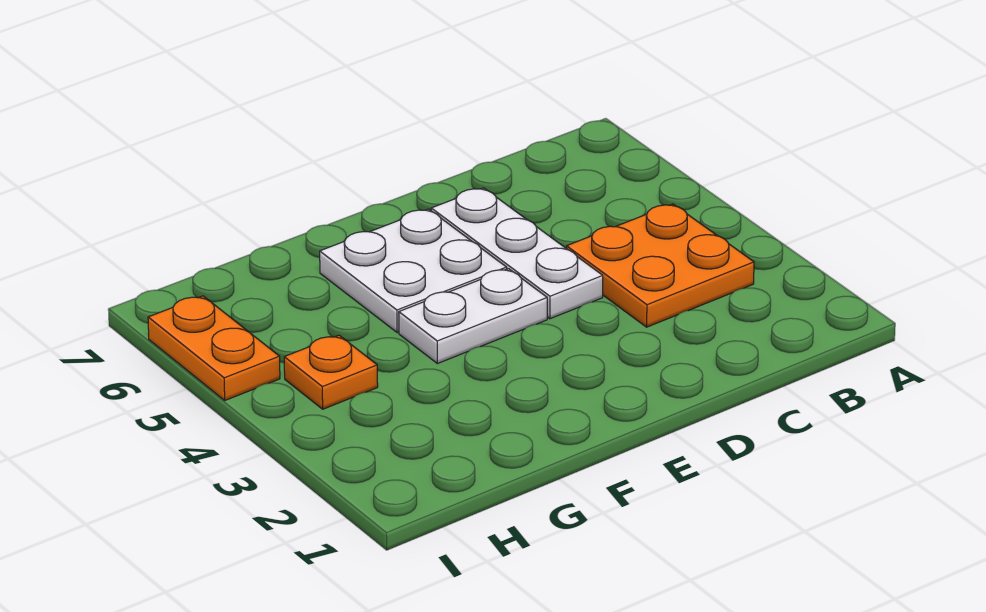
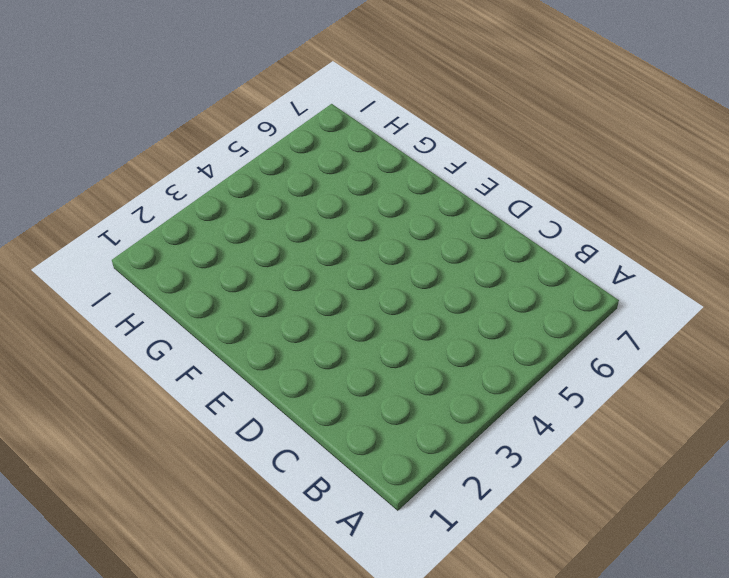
none -> orange plate B3:C4 level 1
none -> white plate D4:D6 level 1

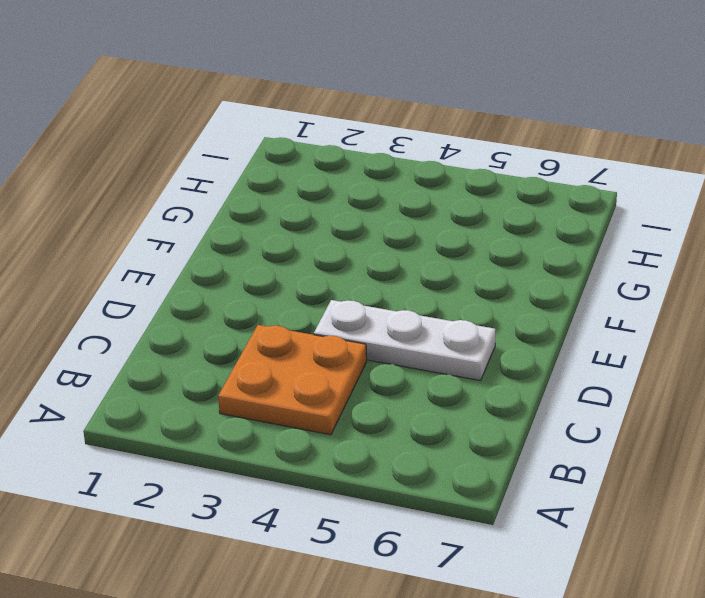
none -> white plate E4:F4 level 1
none -> white plate E5:F6 level 1

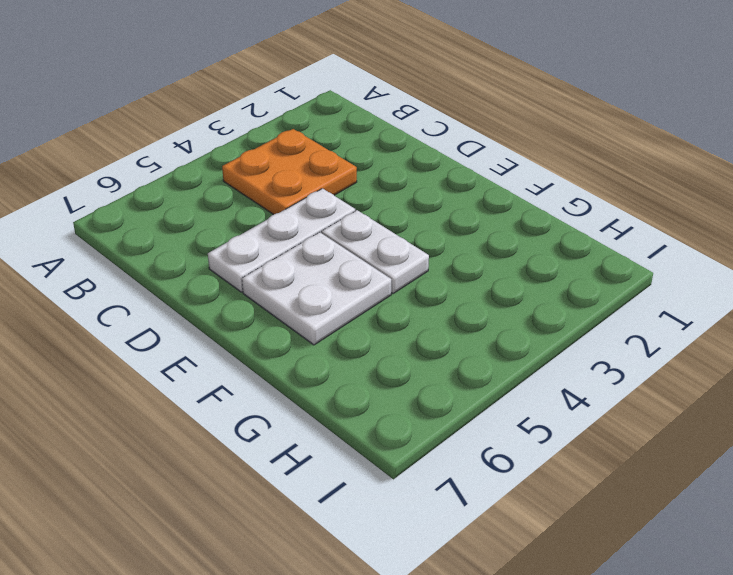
none -> orange plate H4 level 1
none -> orange plate I5:I6 level 1

